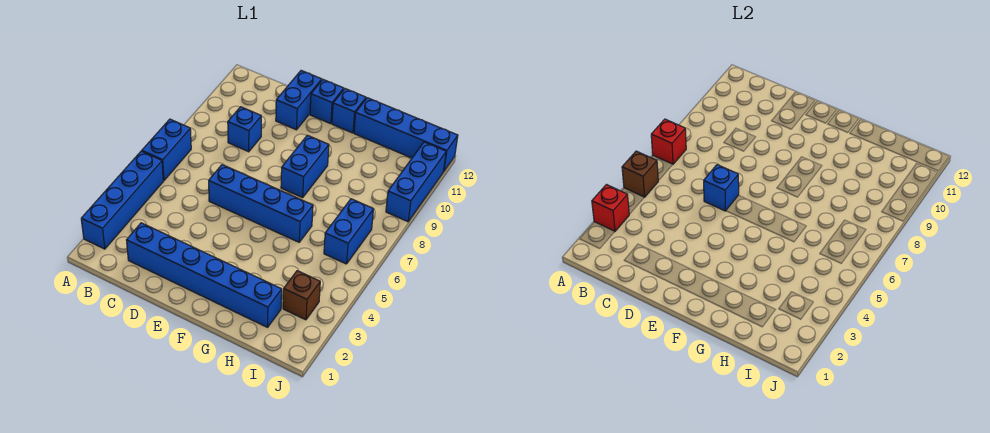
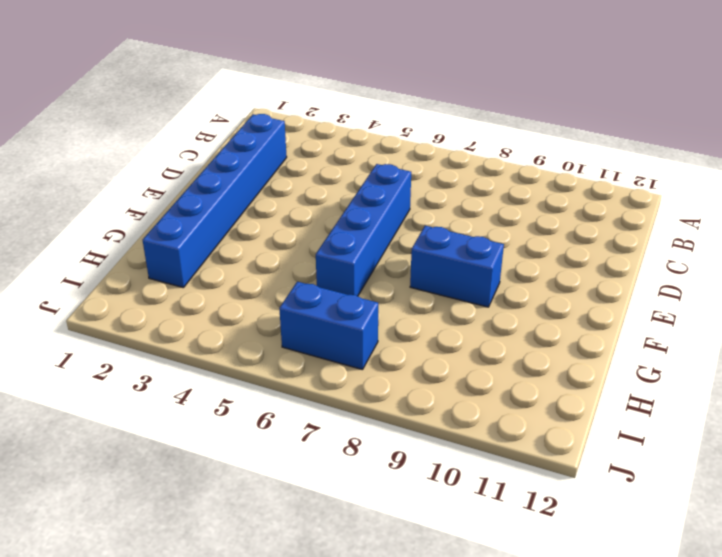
none -> blue brick A2:A5 level 1
none -> blue brick A6:A7 level 1
none -> blue brick C9 level 1

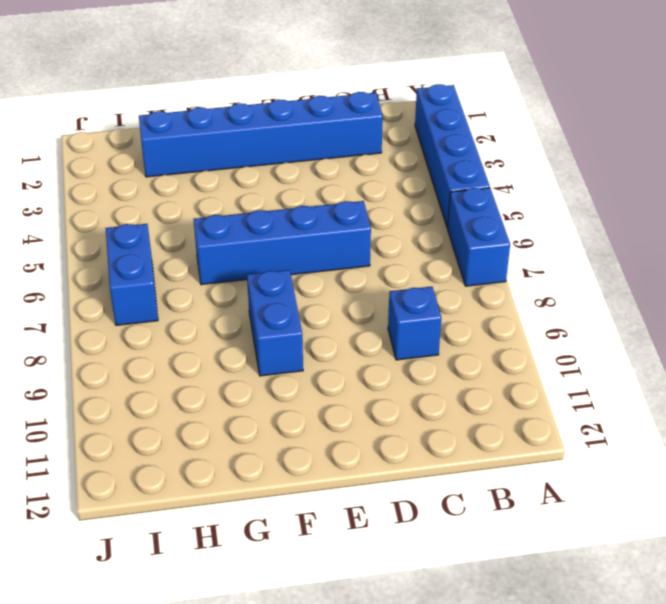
none -> blue brick D11:D12 level 1
none -> blue brick E12 level 1
none -> blue brick F12 level 1

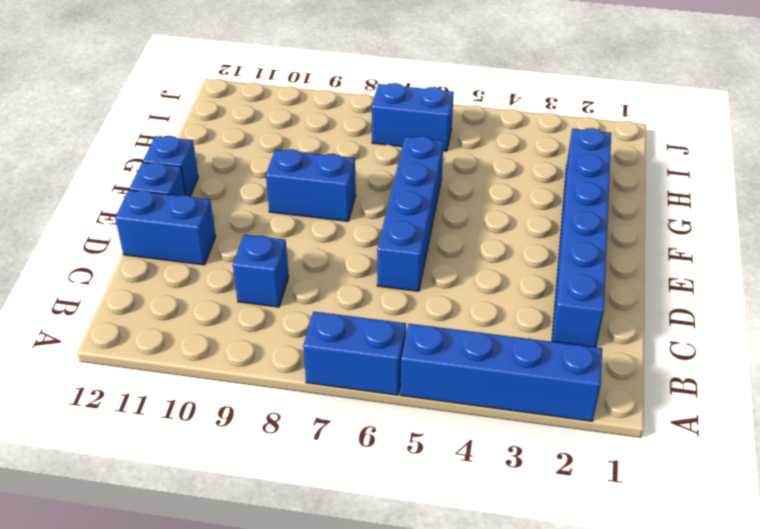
none -> blue brick G12:J12 level 1
none -> brown brick I3 level 1
none -> blue brick J9:J11 level 1

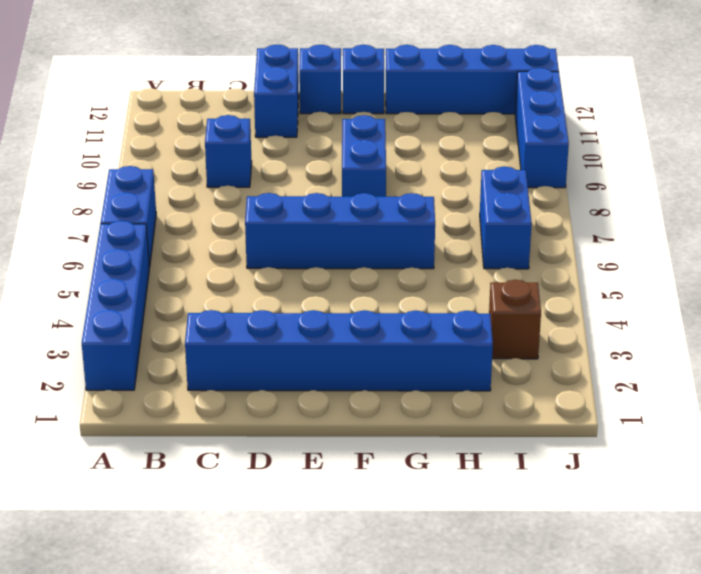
none -> red brick A3 level 2
none -> brown brick A5 level 2
none -> red brick A7 level 2

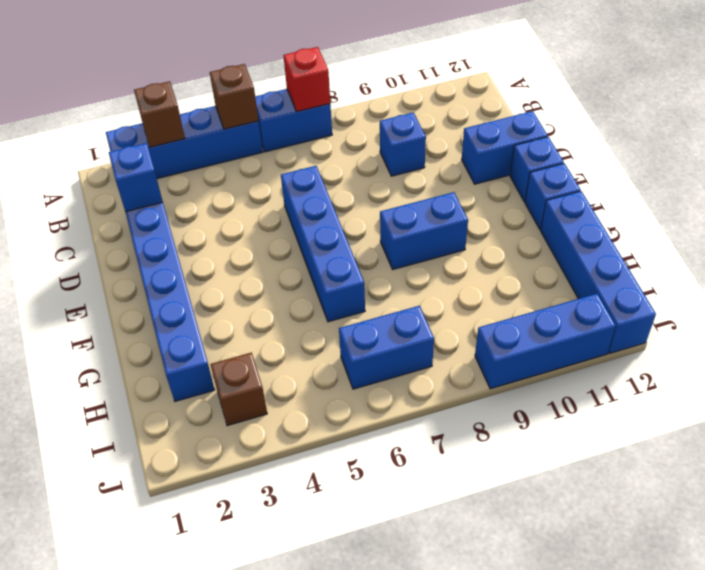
brown brick A3 level 2 -> red brick A3 level 2
blue brick C2 level 2 -> blue brick D6 level 2

